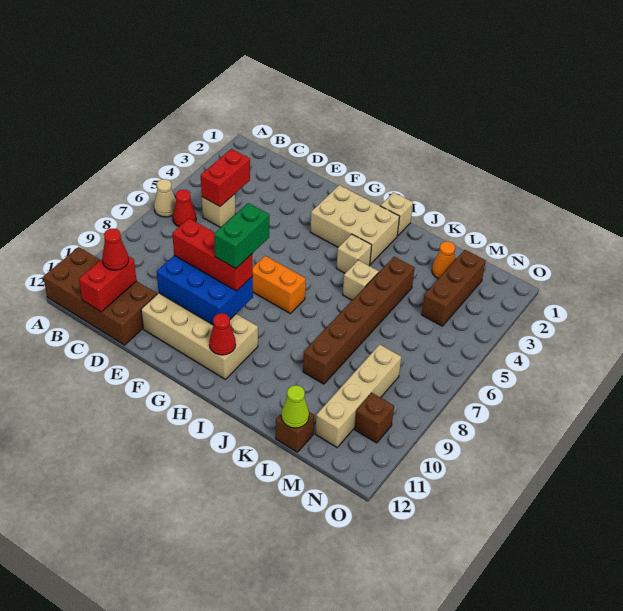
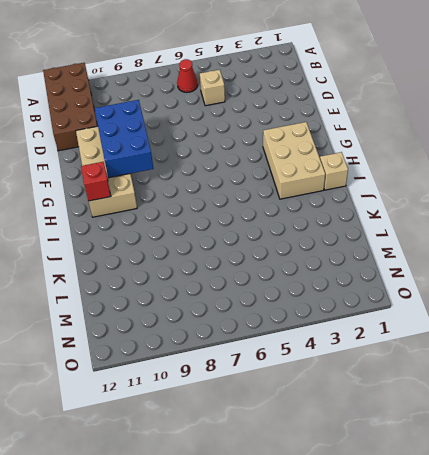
red brick H11 level 2 -> red cone H11 level 2
none -> tan cone A6 level 1
none -> orange brick G7:H7 level 1
none -> tan brick I4 level 1

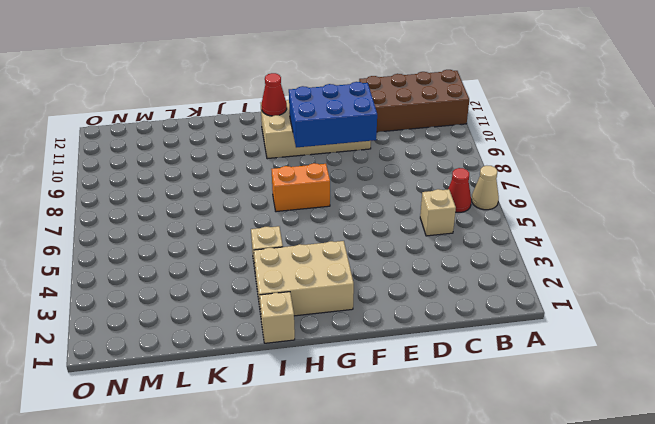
none -> tan brick J5 level 1
none -> brown brick K4:K9 level 1
none -> orange cone L2 level 1

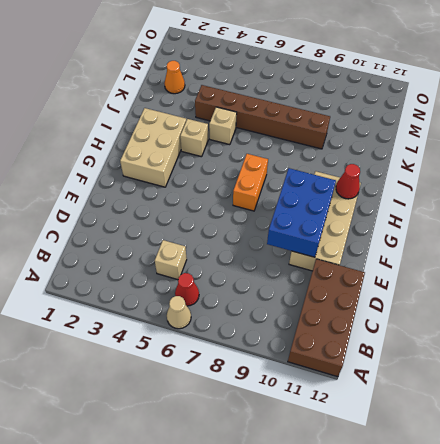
none -> tan brick I1 level 1
none -> brown brick L12 level 1
none -> brown brick M2:M4 level 1

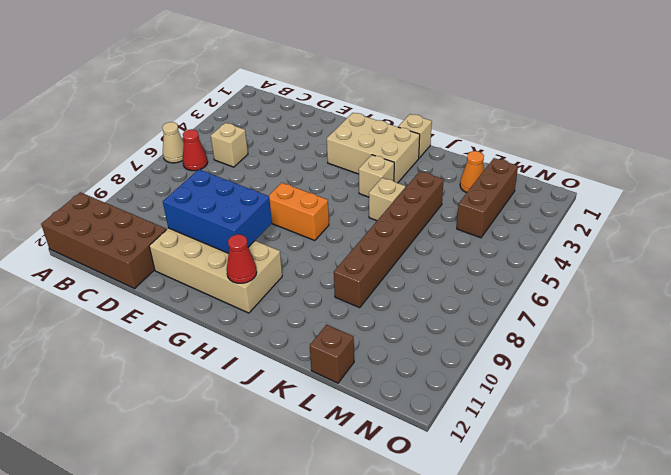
none -> tan brick M8:M11 level 1
none -> brown brick N10 level 1
none -> red brick C4:C5 level 2

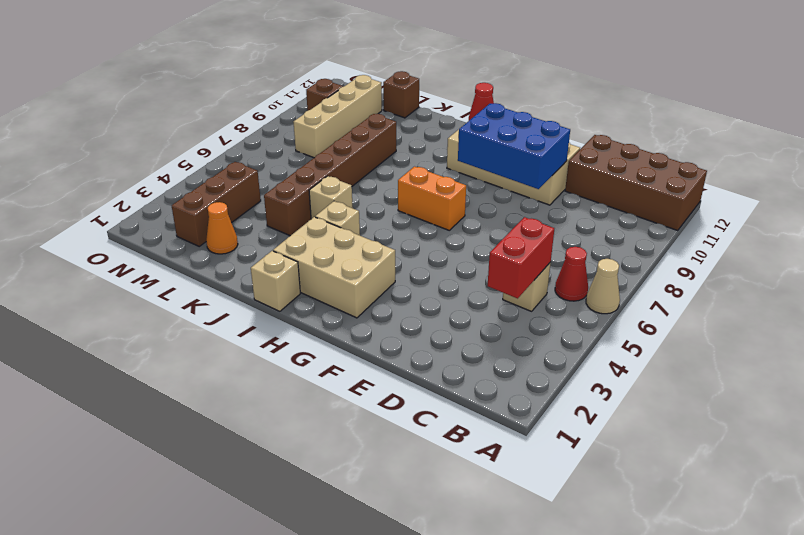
none -> red brick C11:C12 level 2
none -> lime cone L12 level 2
none -> red cone C11 level 3

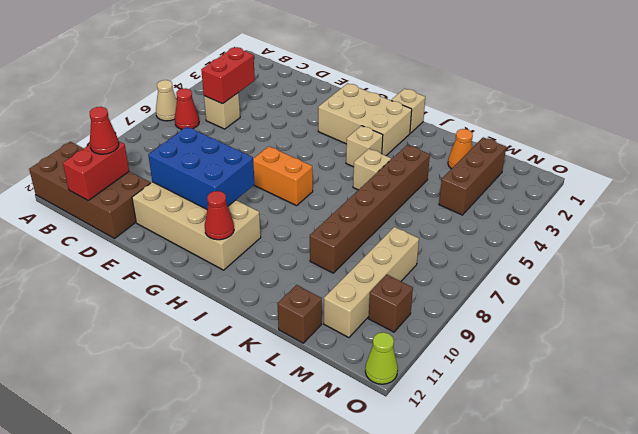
lime cone O12 level 1 -> lime cone L12 level 2
none -> red brick E9:G9 level 3
none -> green brick G8:G9 level 4

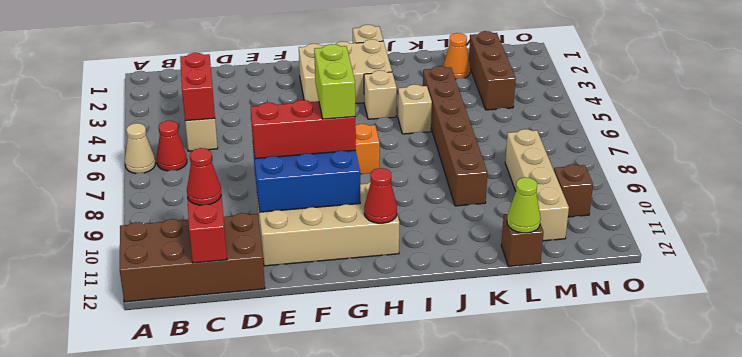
lime brick G8:G9 level 4 -> green brick G8:G9 level 4

